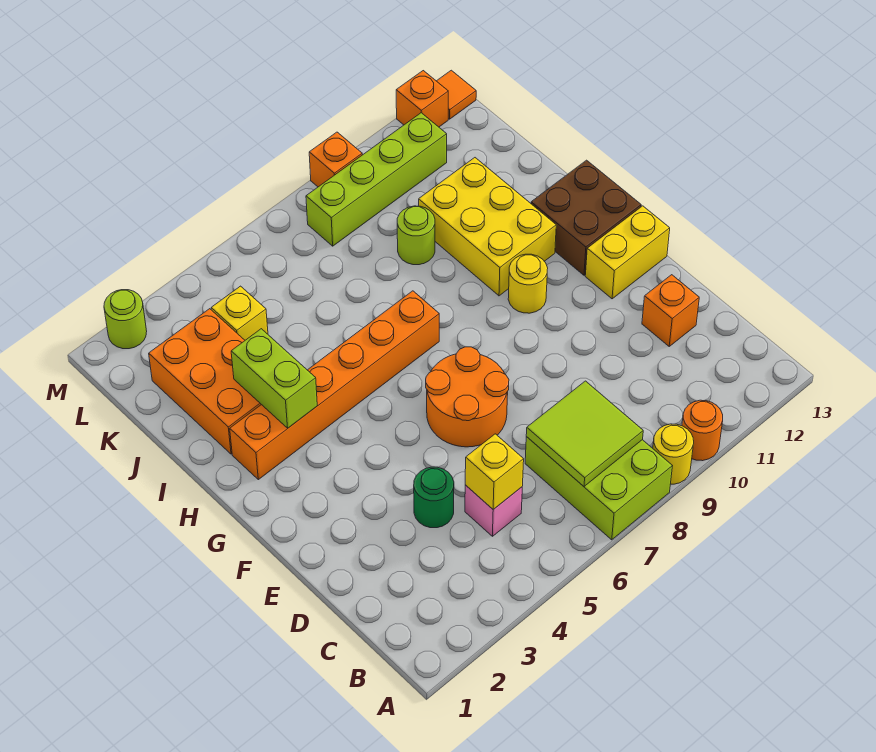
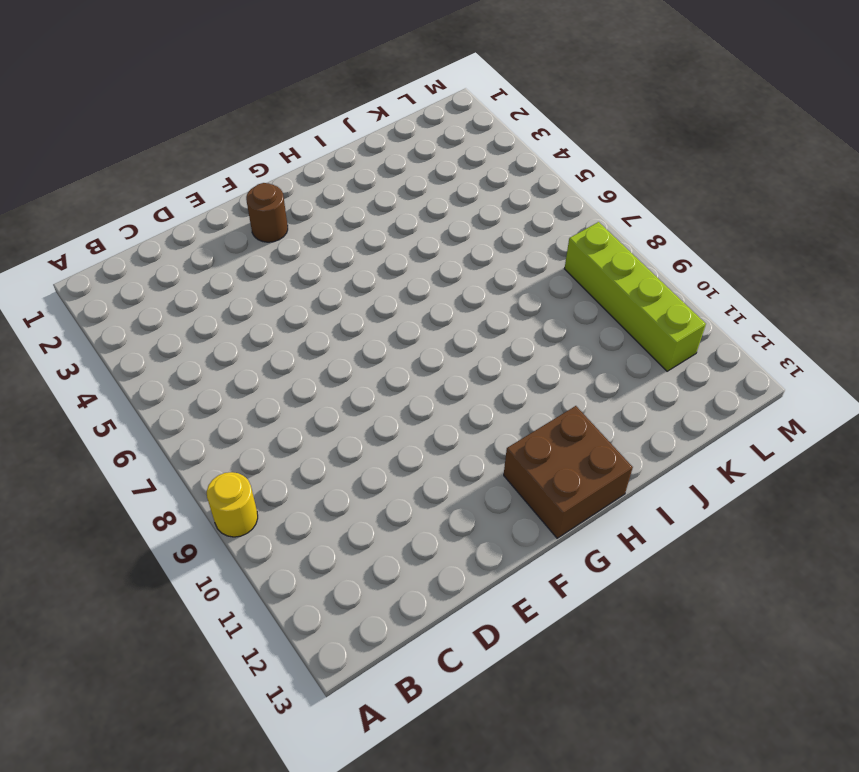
brown round brick F2 level 1 -> none
none -> lime brick A7:C8 level 1
none -> orange round brick A10 level 1
none -> pink brick C5 level 1

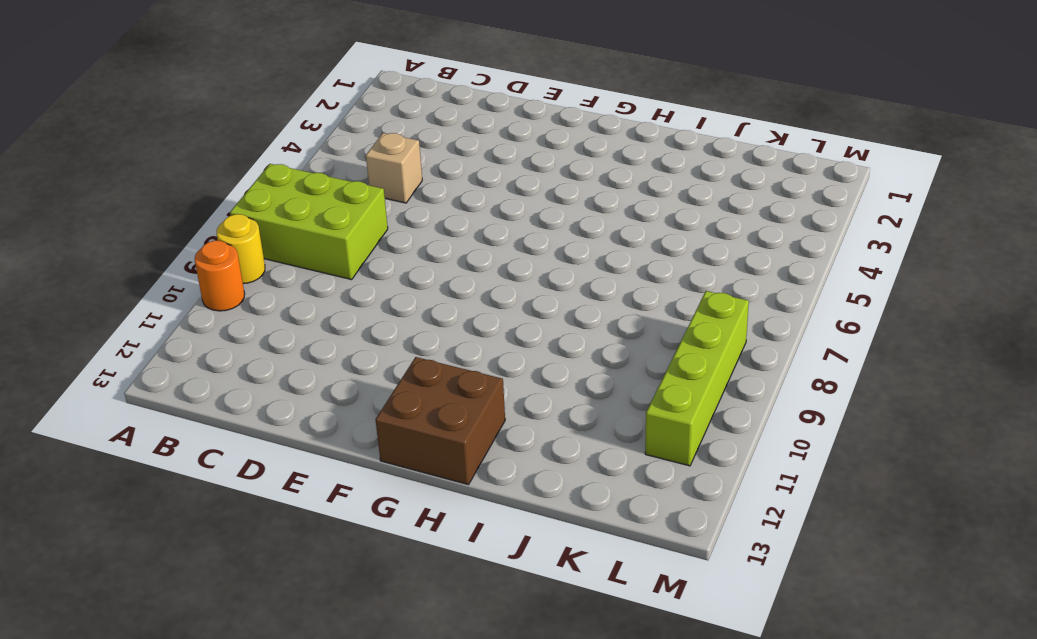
tan brick C5 level 1 -> pink brick C5 level 1
none -> green round brick D4 level 1
none -> orange brick D12 level 1
none -> orange round brick E6:F7 level 1

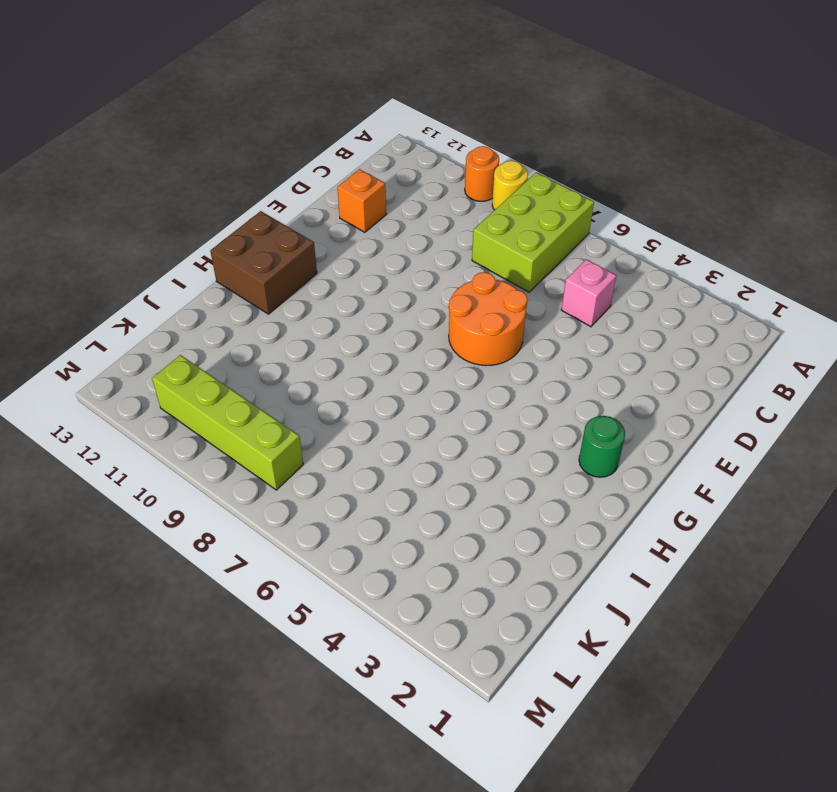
green round brick G2 level 1 -> green round brick D4 level 1
none -> yellow brick F12:F13 level 1
none -> yellow round brick G10 level 1
none -> orange brick H2:H7 level 1

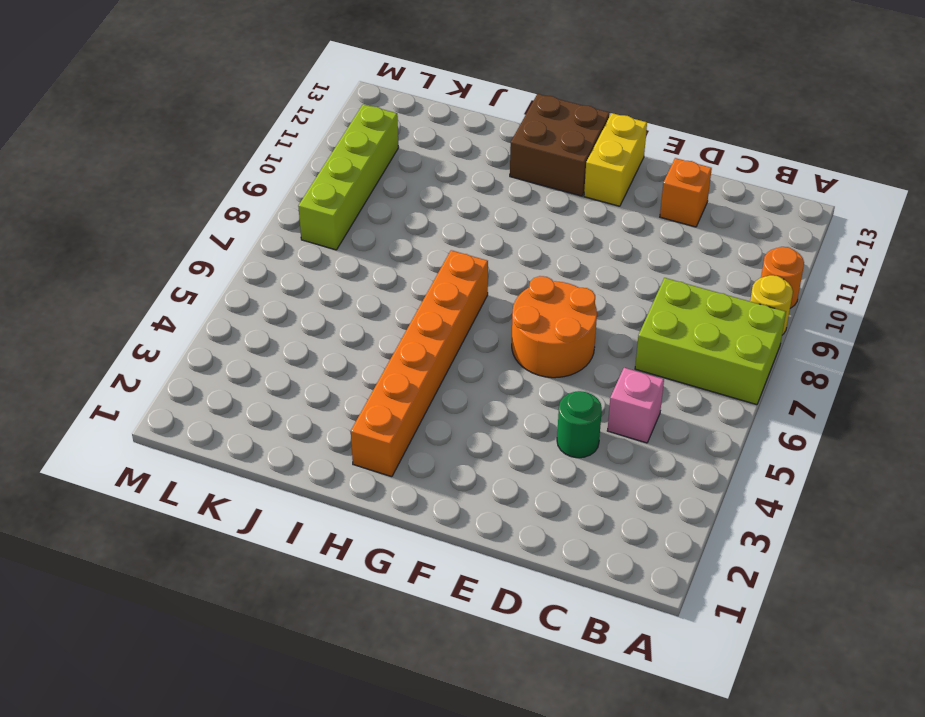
none -> yellow round brick G10 level 1
none -> yellow brick H10:J11 level 1
none -> orange brick I2:K3 level 1

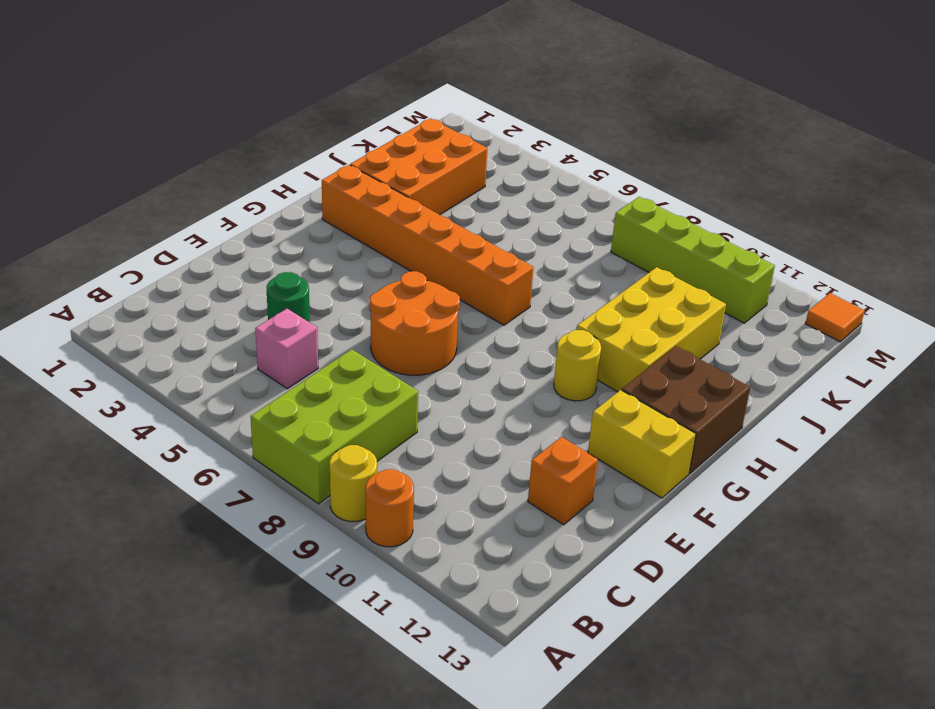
none -> lime round brick J9 level 1
none -> yellow brick K4 level 1
none -> lime round brick M2 level 1

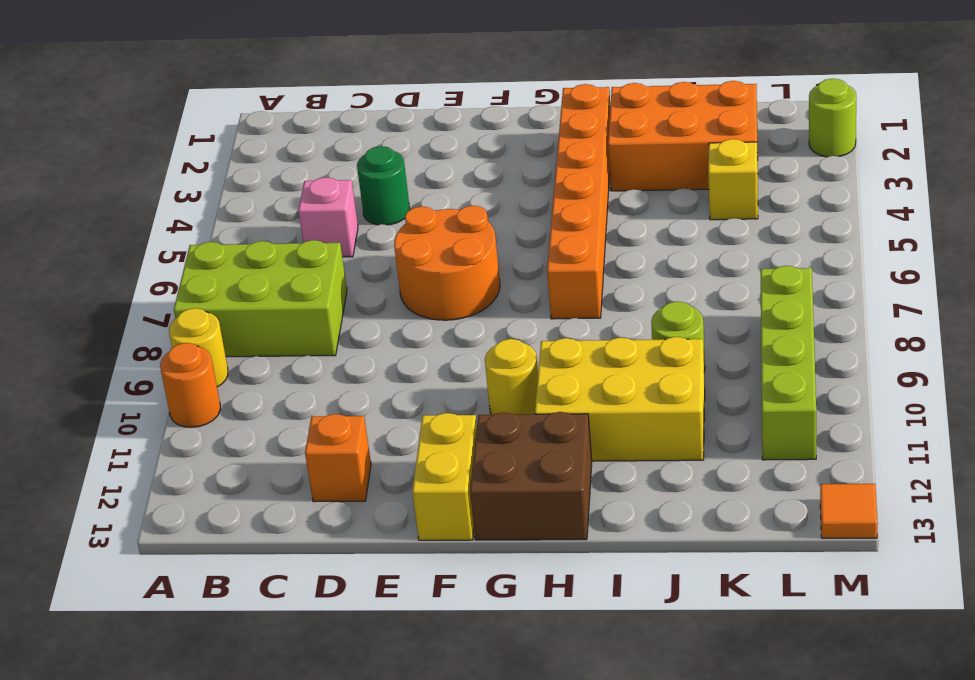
none -> orange brick M9 level 1
none -> orange brick M12 level 1
none -> lime tile B7:C8 level 2

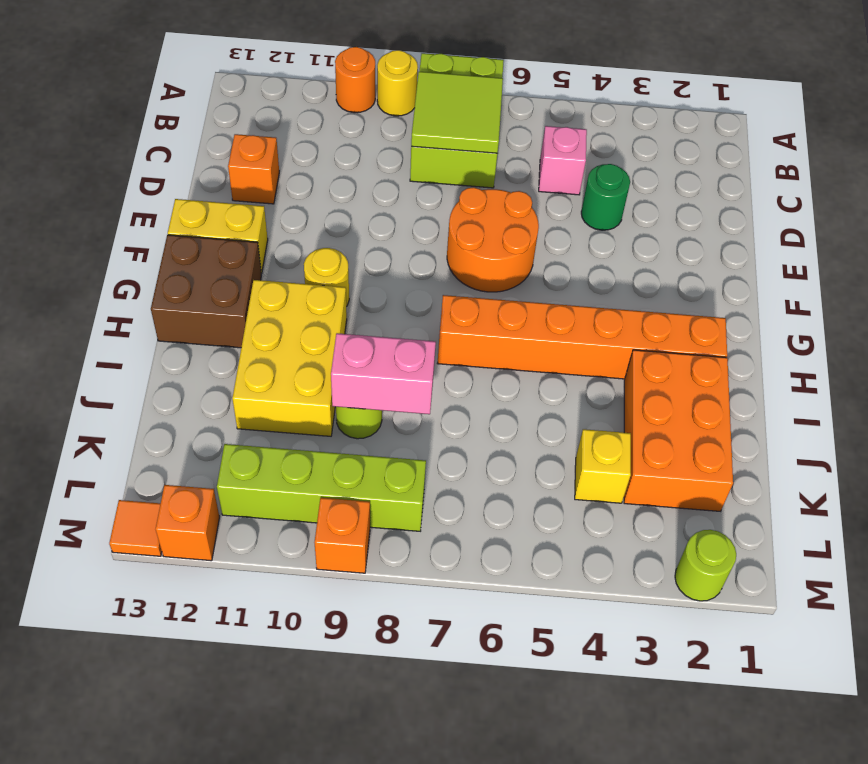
pink brick J8:J9 level 2 -> none
none -> yellow brick C5 level 2
none -> lime brick H3:I3 level 2

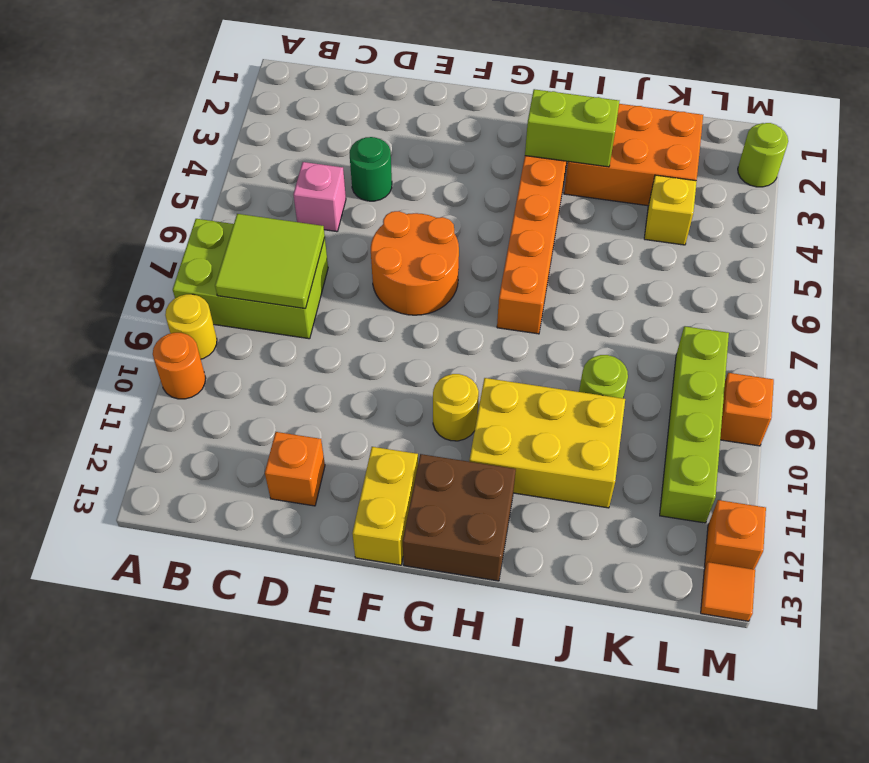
none -> yellow brick C5 level 2

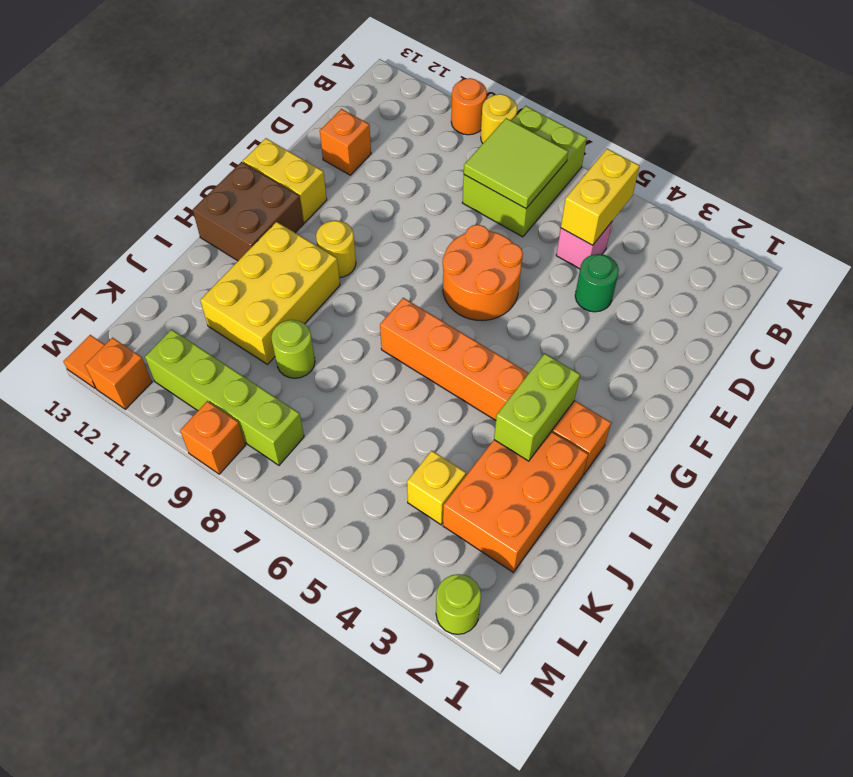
yellow brick B5:C5 level 2 -> yellow brick C5 level 2

